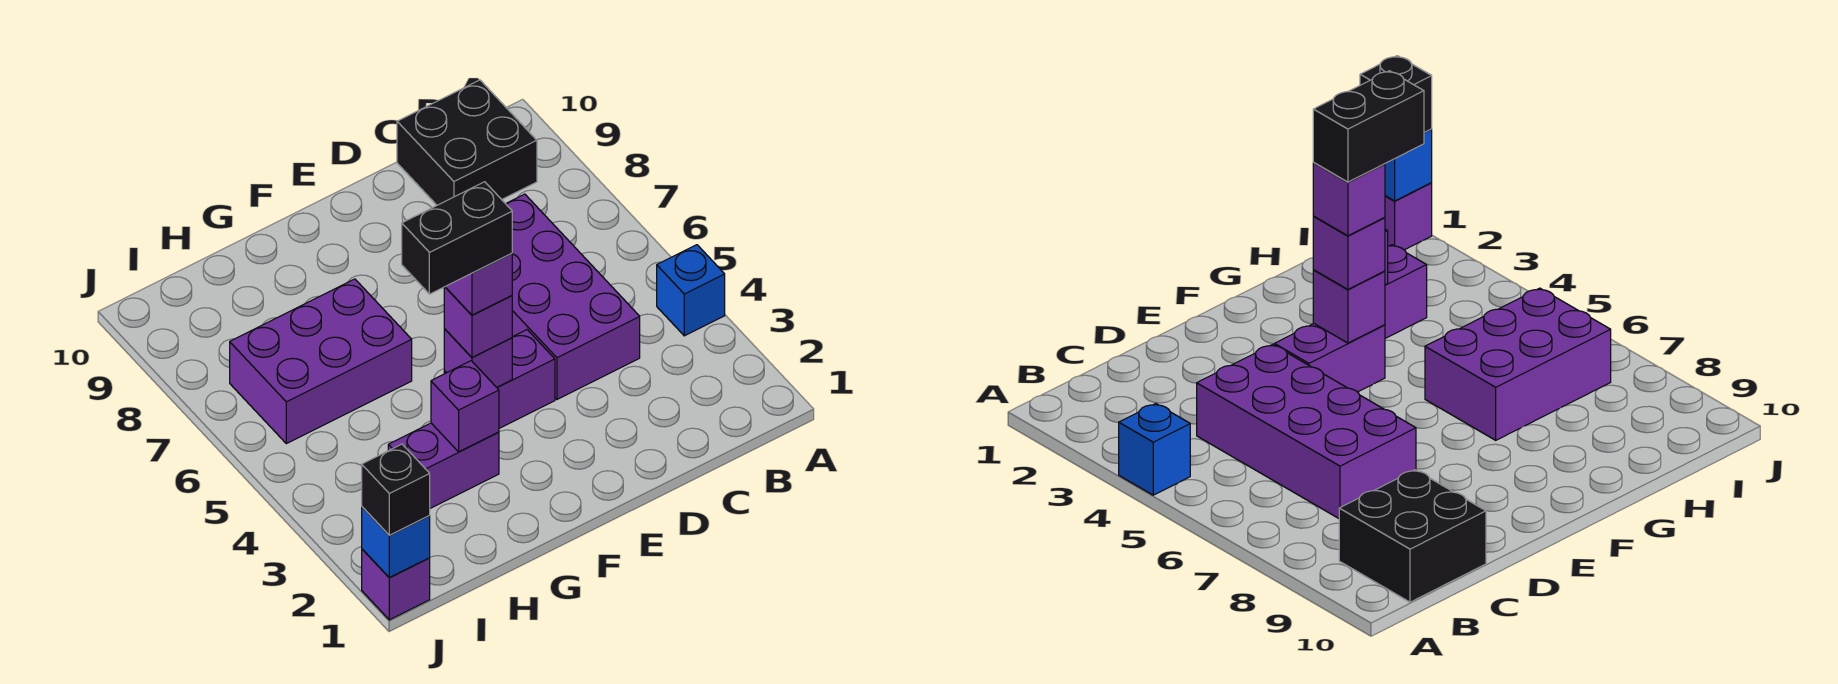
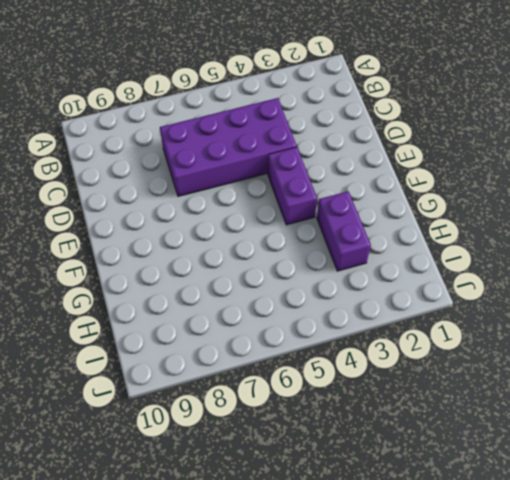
none -> blue brick A4 level 1
none -> black brick B9:C10 level 1
none -> purple brick G6:I7 level 1

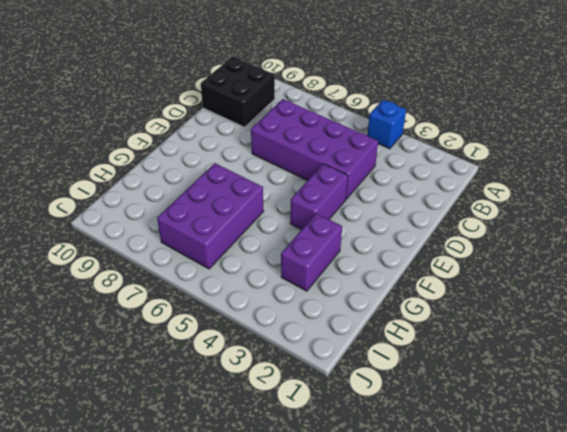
none -> purple brick J1 level 1
none -> purple brick F4 level 2
none -> purple brick G3 level 2

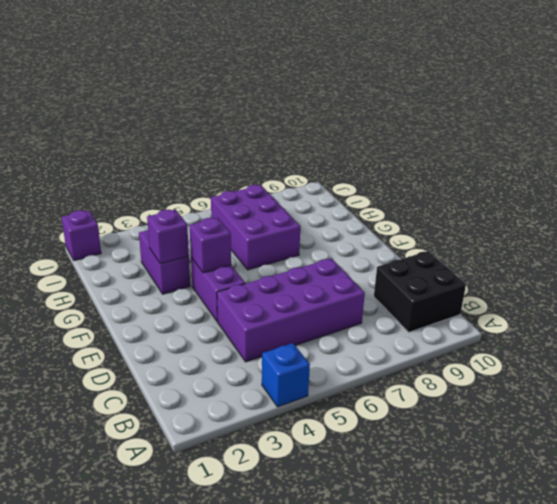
none -> blue brick J1 level 2
none -> purple brick F4 level 3
none -> black brick J1 level 3

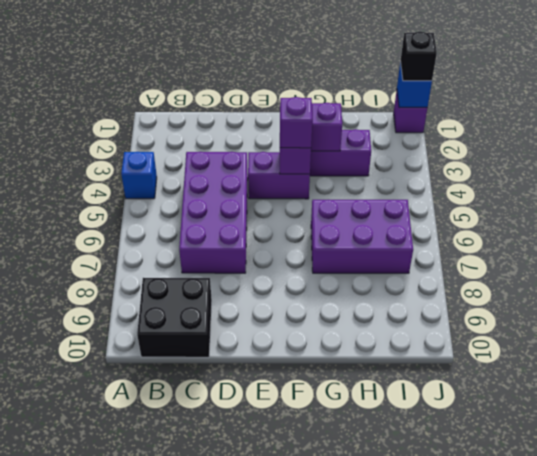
none -> purple brick F4 level 4
none -> black brick F4:G4 level 5

